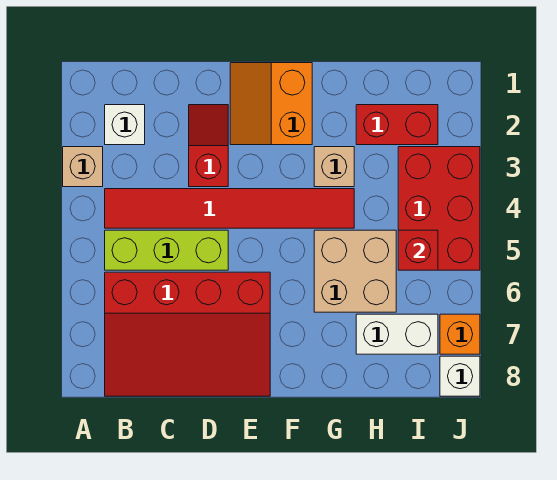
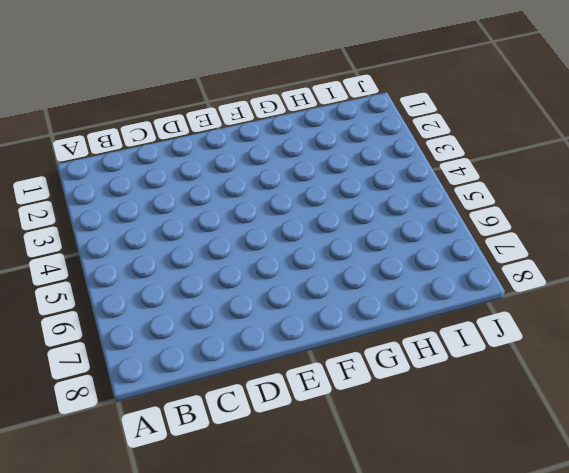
none -> tan brick A3 level 1
none -> white brick B2 level 1
none -> red tile B4:G4 level 1

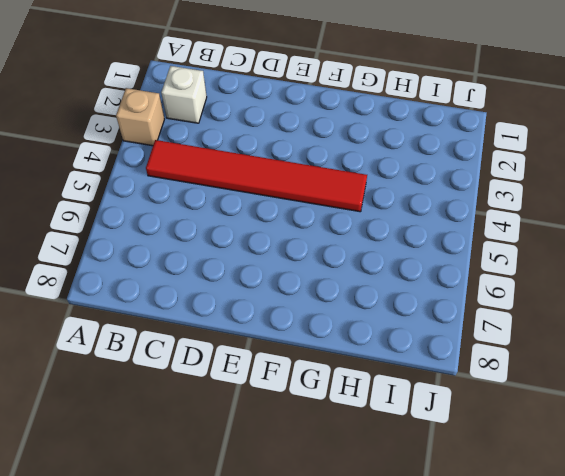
none -> lime brick B5:D5 level 1
none -> red slope B6:E8 level 1 top 6
none -> red slope D2:D3 level 1 top 3

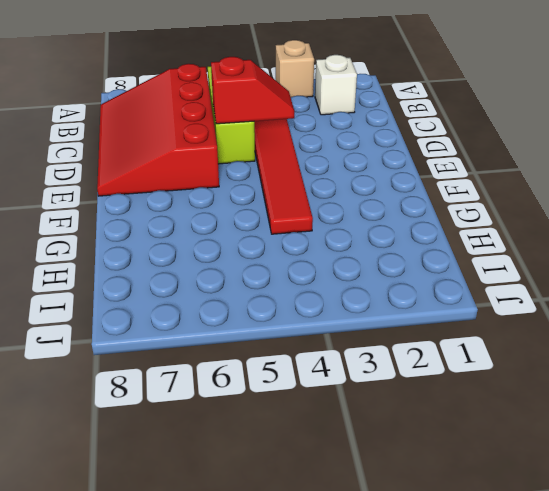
red slope D4:D5 level 2 top 5 -> red slope D2:D3 level 1 top 3
none -> orange slope E1:F2 level 1 top F
none -> tan brick G3 level 1
none -> tan brick G5:H6 level 1

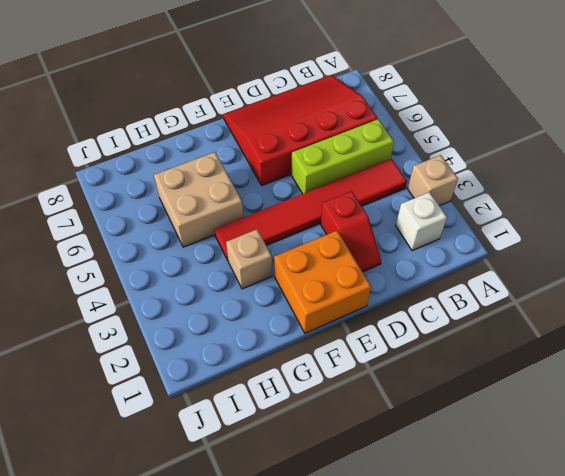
orange brick E1:F2 level 1 -> orange slope E1:F2 level 1 top F
none -> red brick H2:I2 level 1
none -> white brick H7:I7 level 1
none -> red brick I3:J5 level 1

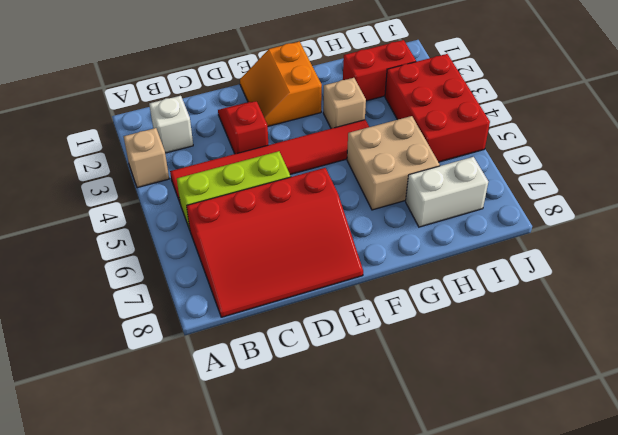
none -> orange brick J7 level 1
none -> white brick J8 level 1
none -> red brick I5 level 2

